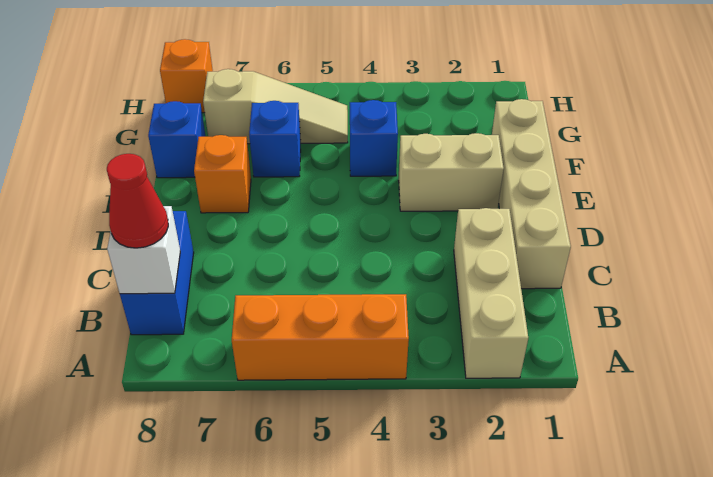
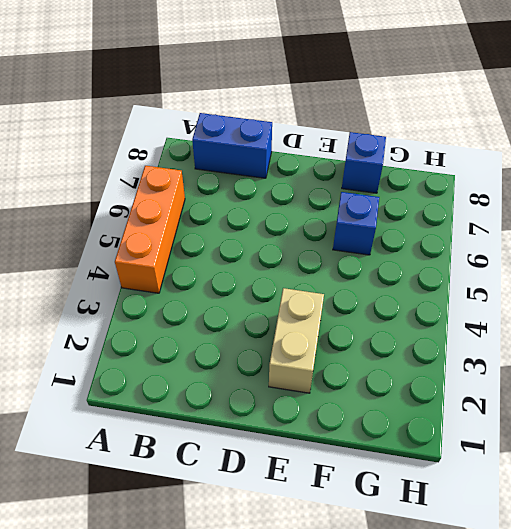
none -> tan brick A2:C2 level 1
none -> tan brick C1:F1 level 1
none -> orange brick E7 level 1

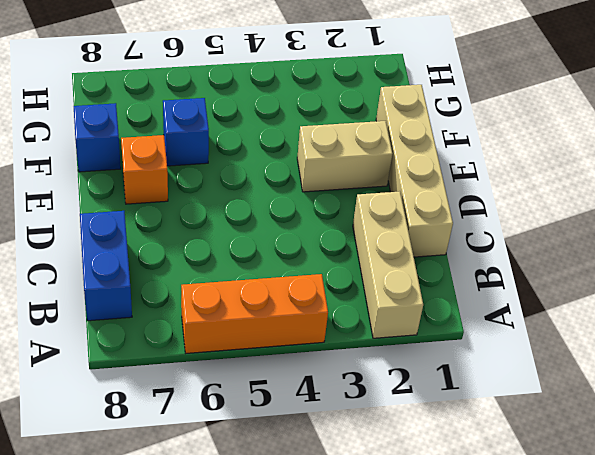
none -> blue brick F4 level 1
none -> tan slope G5:G7 level 1 top 7
none -> orange brick H8 level 1

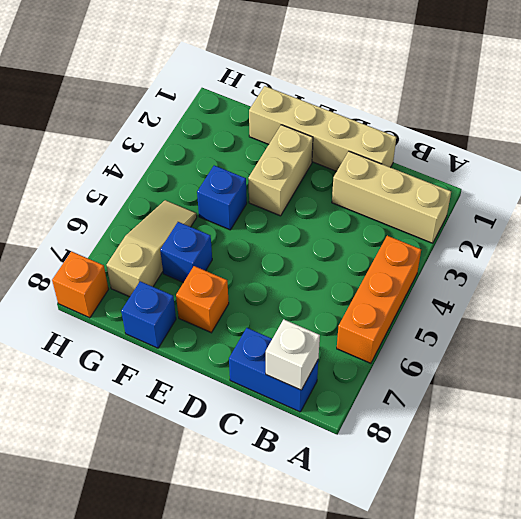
none -> red cone B8 level 3

